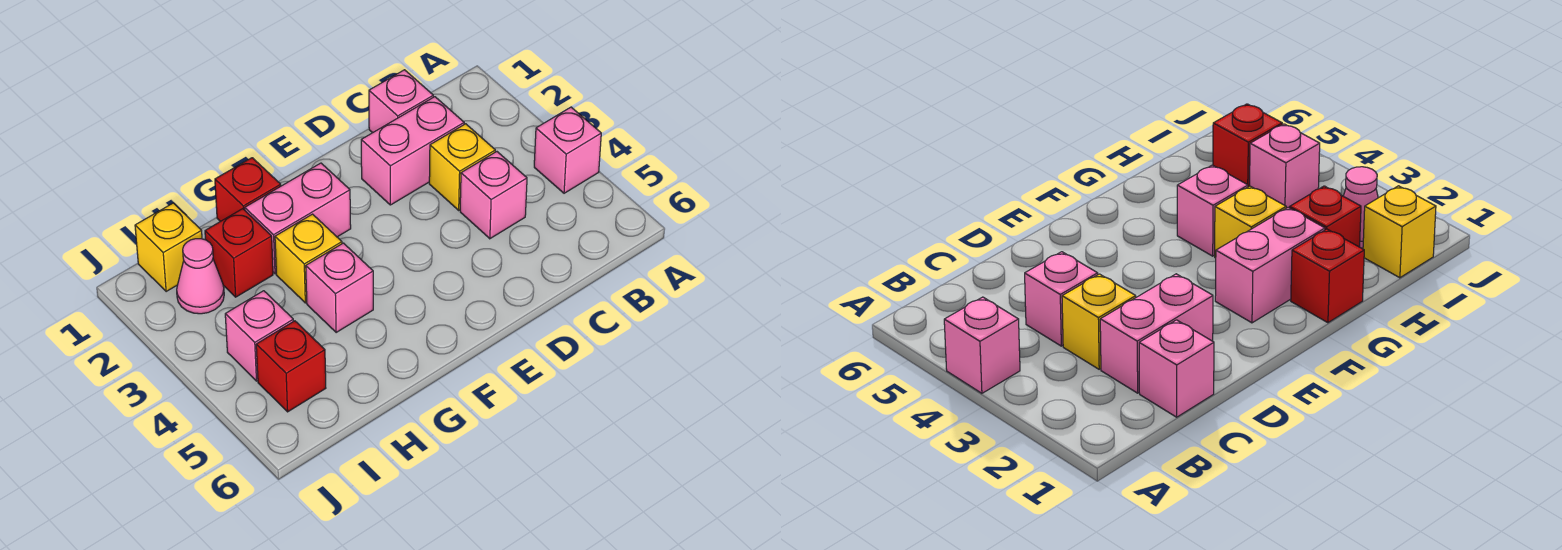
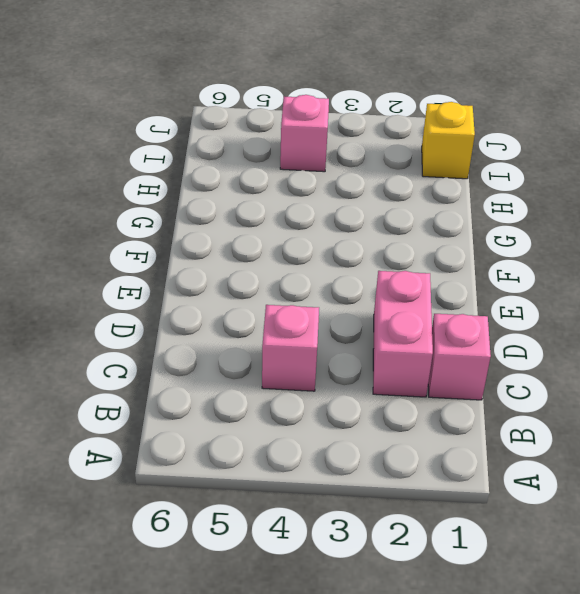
none -> pink brick A4 level 1
none -> yellow brick C3 level 1
none -> pink brick F2:G2 level 1

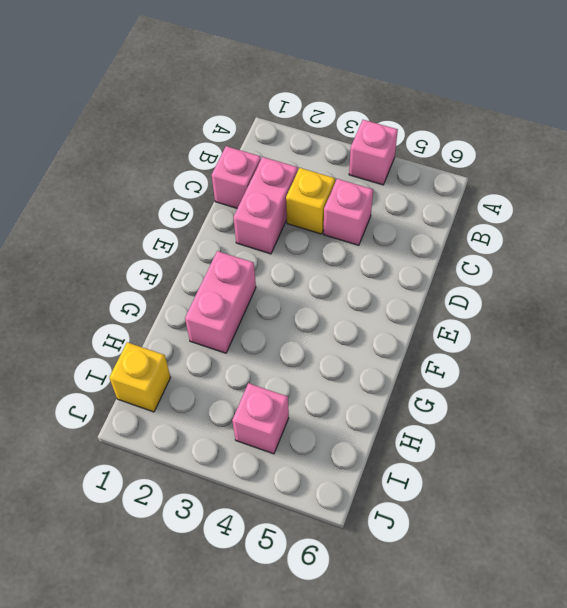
none -> red brick G1 level 1
none -> yellow brick G3 level 1
none -> pink brick G4 level 1

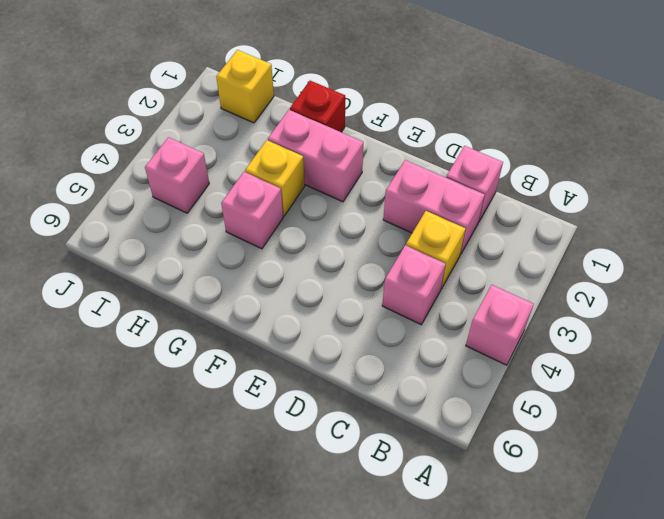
none -> red brick H2 level 1
none -> pink cone I2 level 1
none -> red brick I5 level 1

